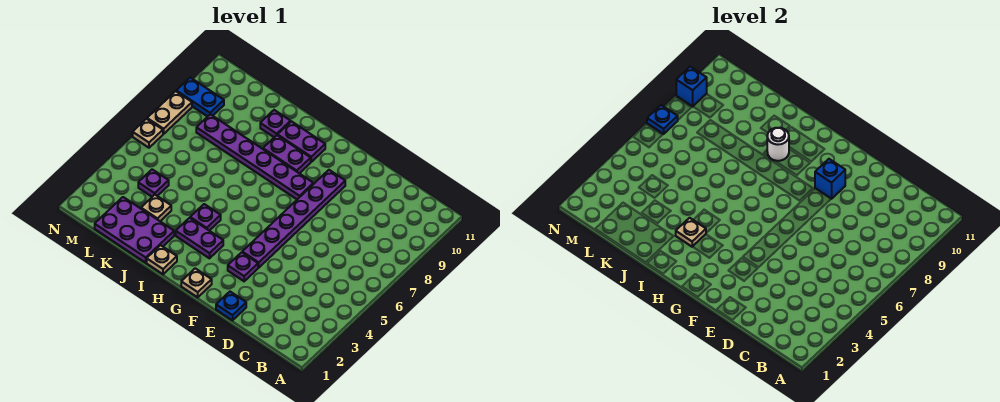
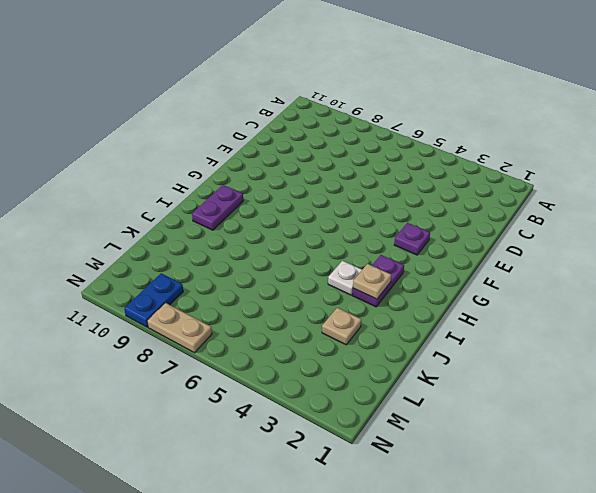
white plate I4 level 1 -> purple plate I4 level 1
none -> blue plate E1 level 1
none -> purple plate F4:F9 level 1
none -> tan plate G1 level 1

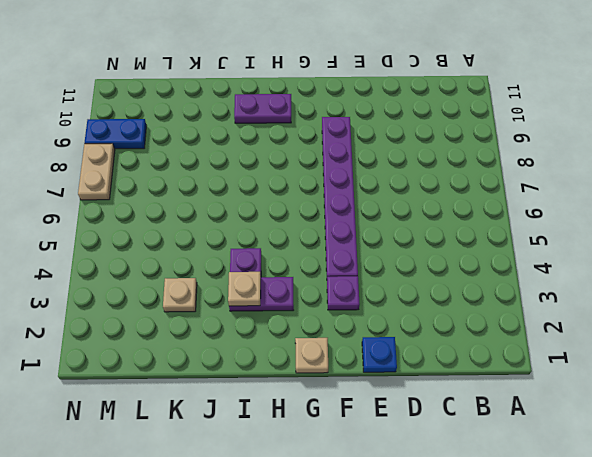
none -> purple plate G8:L8 level 1
none -> purple plate H9:I9 level 1
none -> tan plate I1 level 1

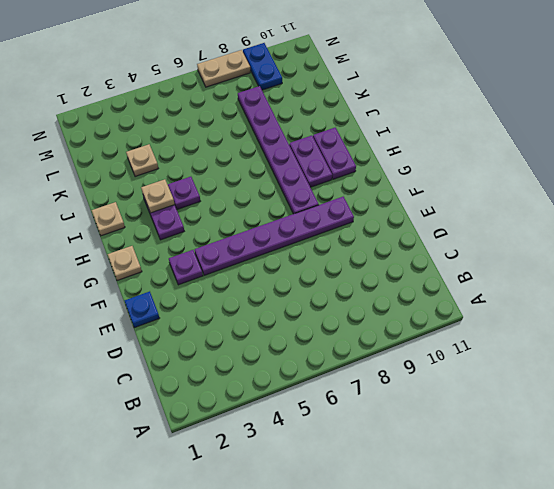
none -> purple plate J1:L2 level 1
none -> purple plate J10 level 1
none -> purple plate L4 level 1

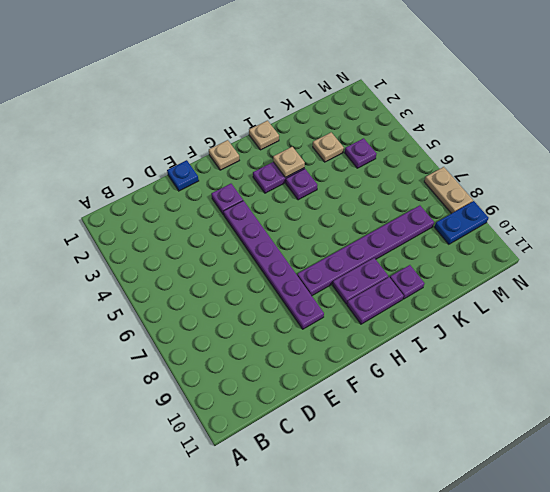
none -> purple plate J1:L2 level 1
none -> tan plate N6 level 1
none -> blue brick F9 level 2

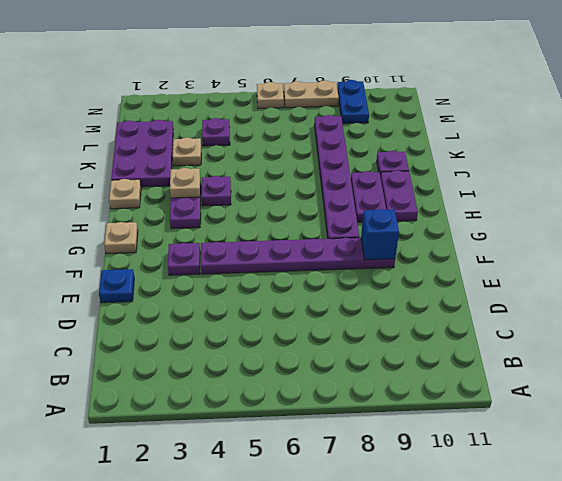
none -> white round brick I9 level 2
none -> blue plate N7 level 2
none -> blue brick N9 level 2

